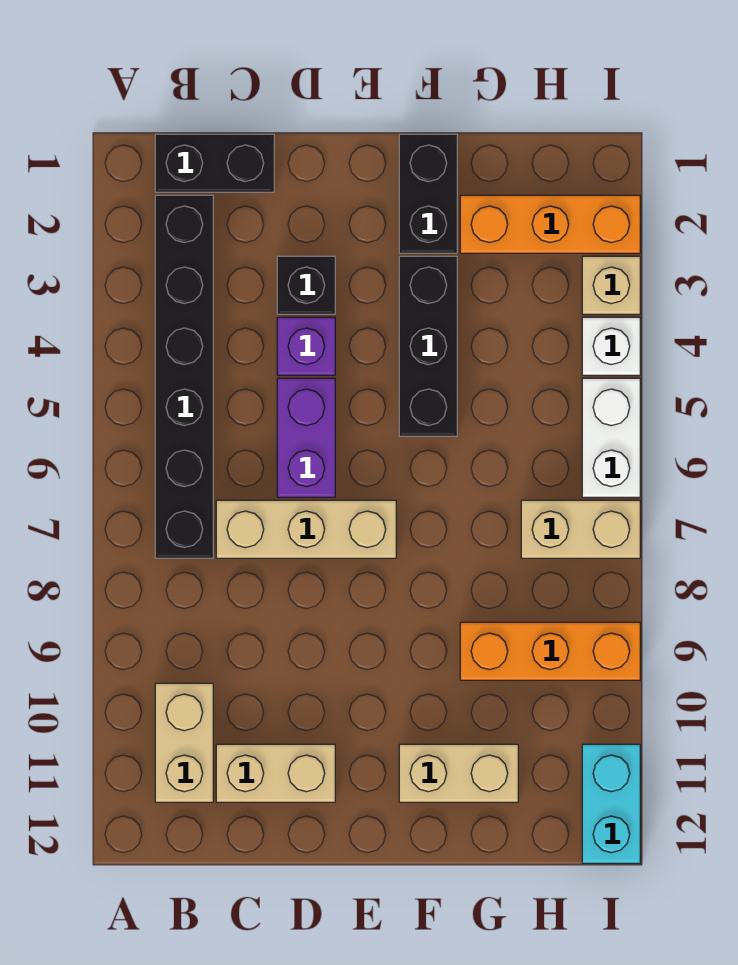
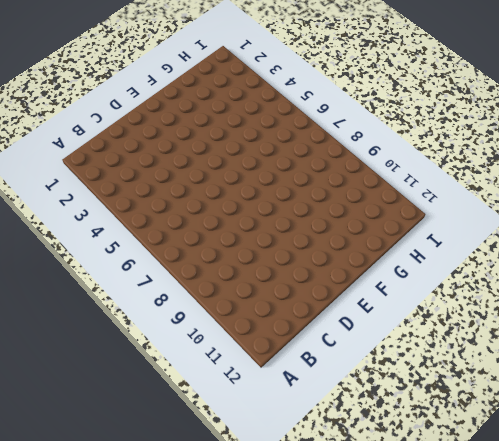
none -> black brick B1:C1 level 1
none -> black brick B2:B7 level 1
none -> tan brick B10:B11 level 1

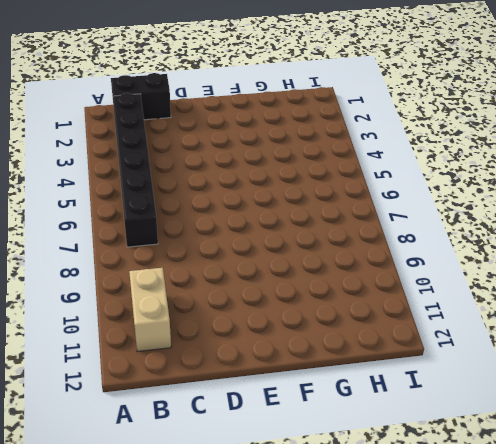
none -> tan brick C7:E7 level 1
none -> tan brick C11:D11 level 1
none -> black brick D3 level 1

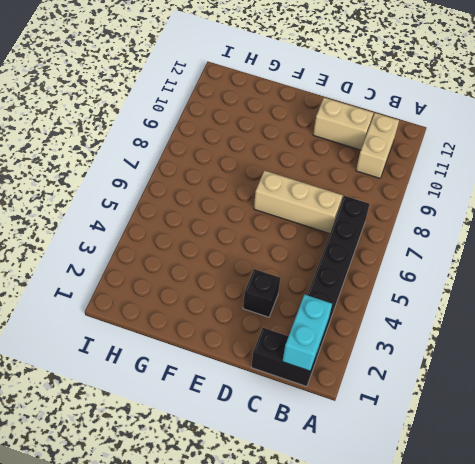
cyan brick B1:B2 level 2 -> cyan brick I11:I12 level 1
none -> purple brick D4 level 1
none -> purple brick D5:D6 level 1
none -> black brick F1:F2 level 1

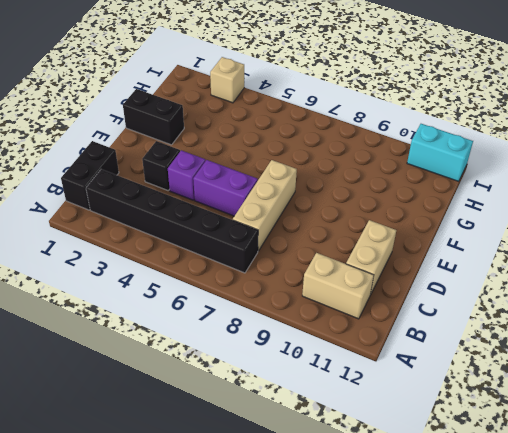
none -> black brick F3:F5 level 1
none -> tan brick F11:G11 level 1
none -> orange brick G2:I2 level 1

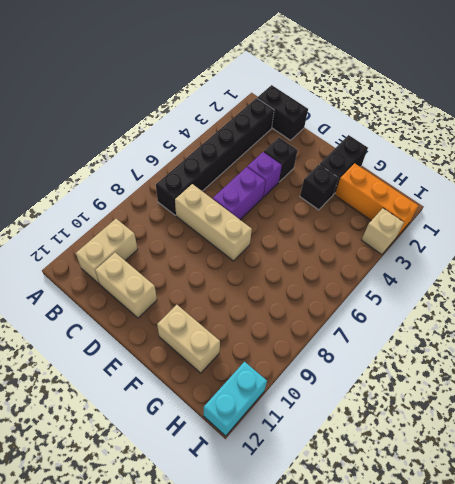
black brick F3 level 1 -> black brick F3:F5 level 1
none -> orange brick G9:I9 level 1
none -> tan brick H7:I7 level 1
none -> white brick I4 level 1

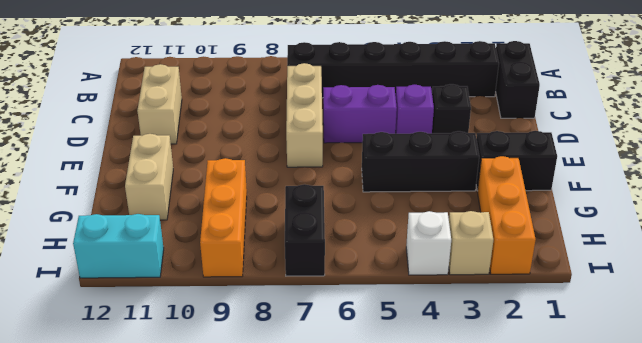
black brick H7:I7 level 1 -> tan brick H7:I7 level 1
none -> tan brick B10:B11 level 1
none -> white brick I5:I6 level 1

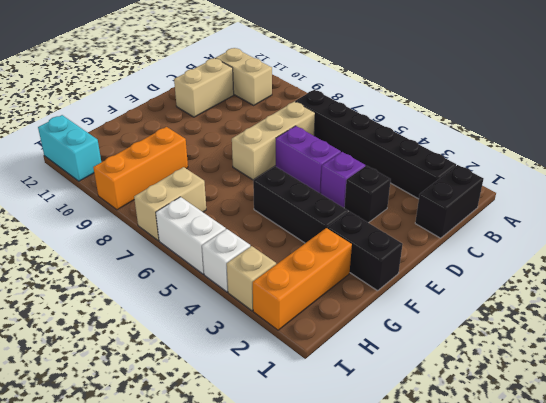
none -> tan brick F11:G11 level 1

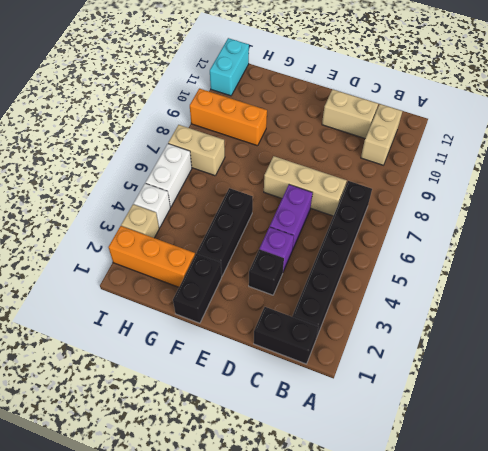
none -> tan brick F11:G11 level 1

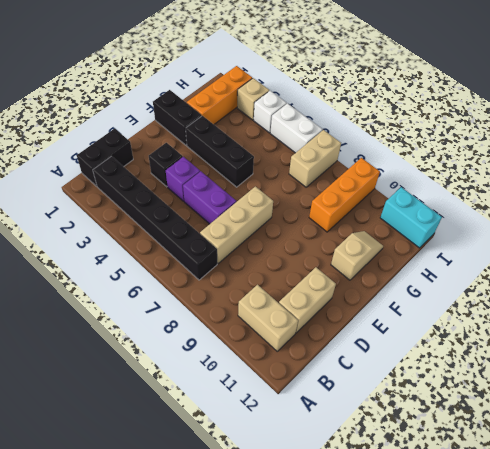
tan slope F11:G11 level 1 top F -> tan brick F11:G11 level 1

